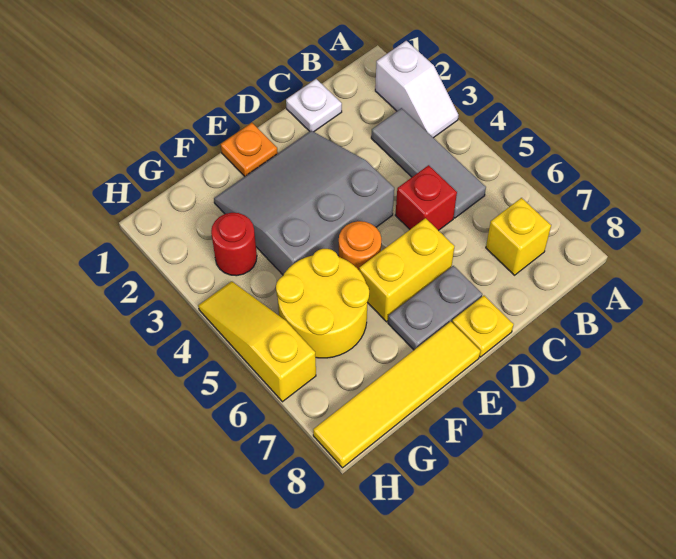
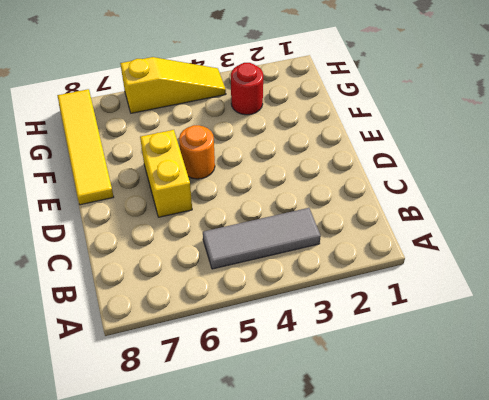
none -> white slope A2:A3 level 1 top 2
none -> yellow brick B7 level 1
none -> white plate C1 level 1

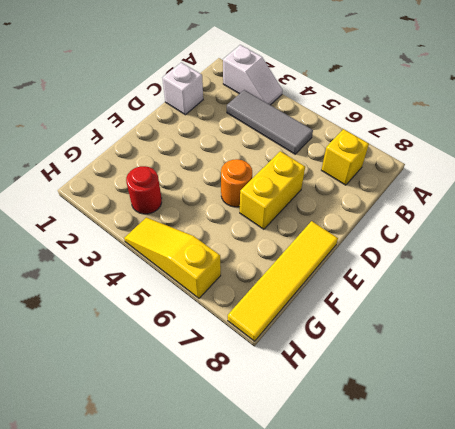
white brick C1 level 1 -> white plate C1 level 1
none -> red brick C5 level 1
none -> grey slope D2:F4 level 1 top 4
none -> grey plate D7:E7 level 1

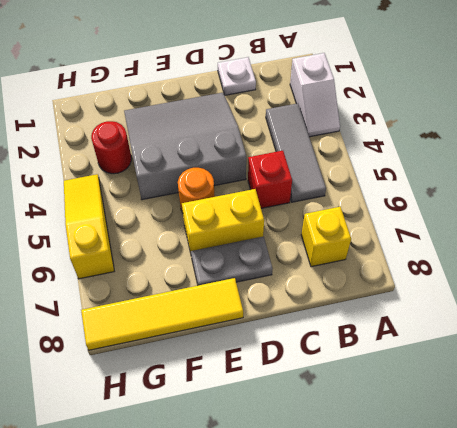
none -> yellow plate D8 level 1
none -> orange plate E1 level 1
none -> yellow round brick F5:G6 level 1

